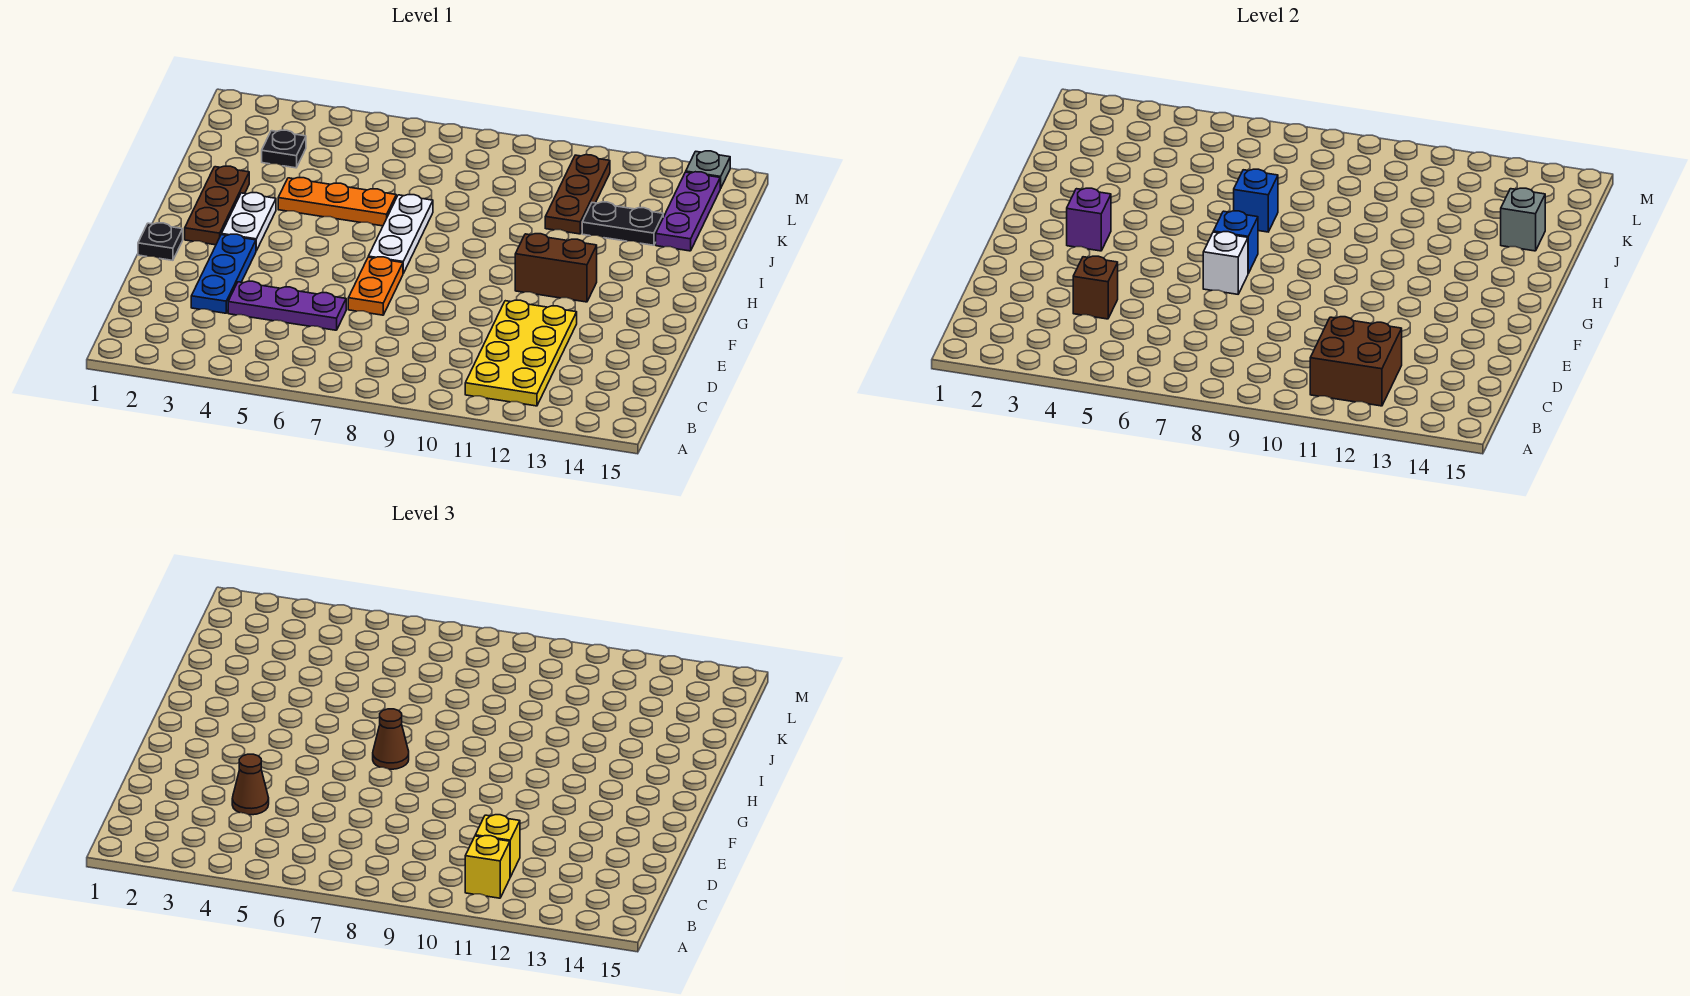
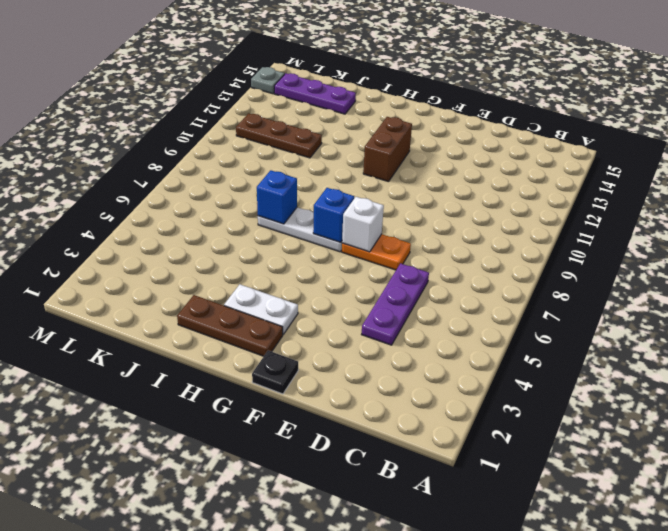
none -> yellow plate B11:E12 level 1
none -> blue plate D3:F3 level 1
none -> orange plate I4:I6 level 1

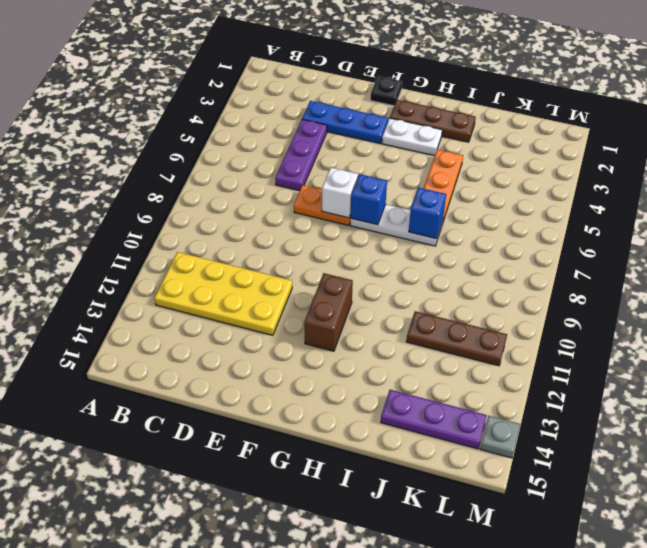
none -> black plate J12:J13 level 1
none -> black plate K3 level 1
none -> brown brick B11:C12 level 2

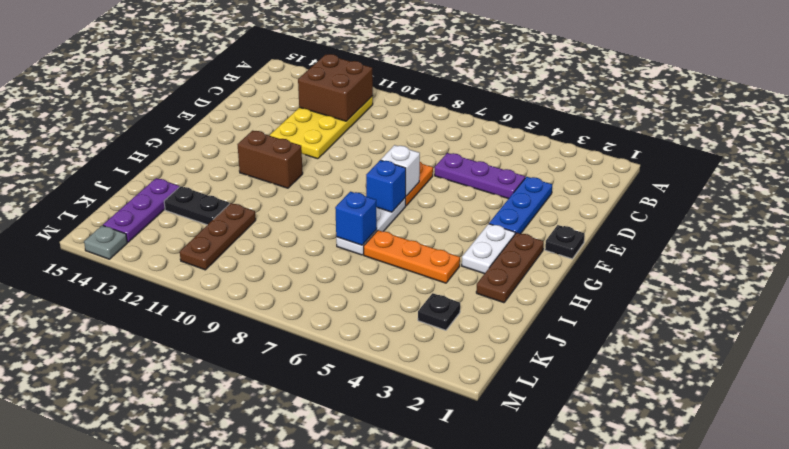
none -> brown brick D4 level 2
none -> purple brick G3 level 2
none -> grey brick J14 level 2

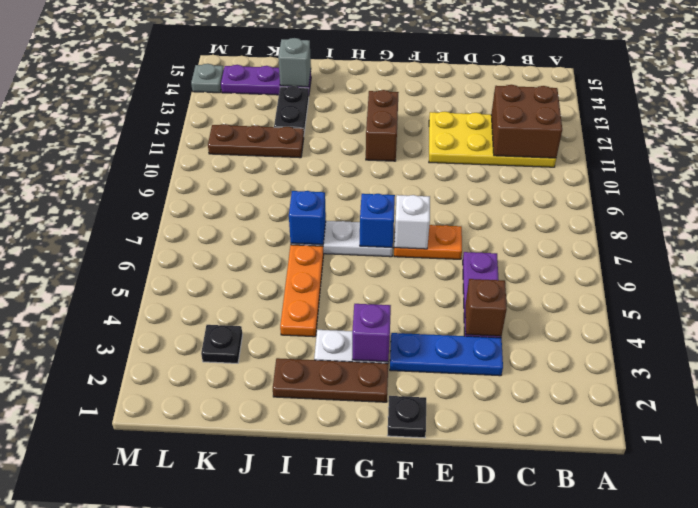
none -> yellow brick B11 level 3
none -> yellow brick C11 level 3
none -> brown cone D4 level 3

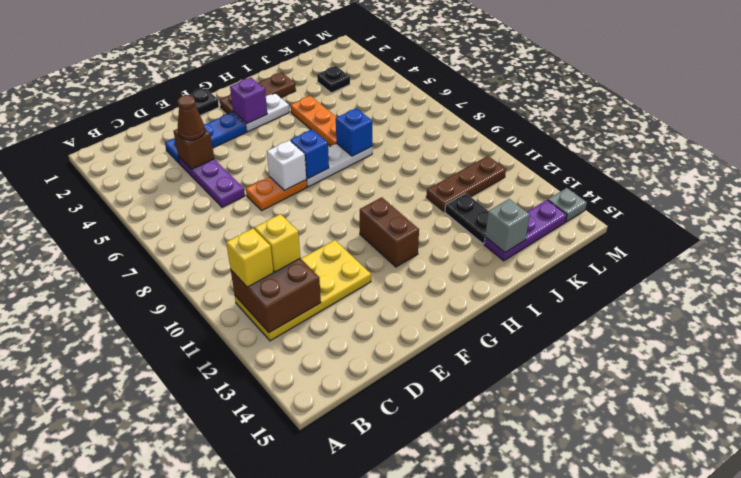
none -> brown cone G7 level 3

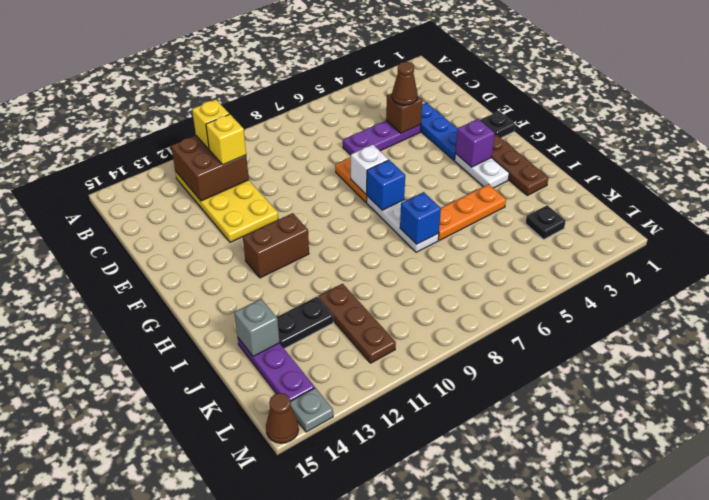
brown cone M15 level 1 -> brown cone G7 level 3

